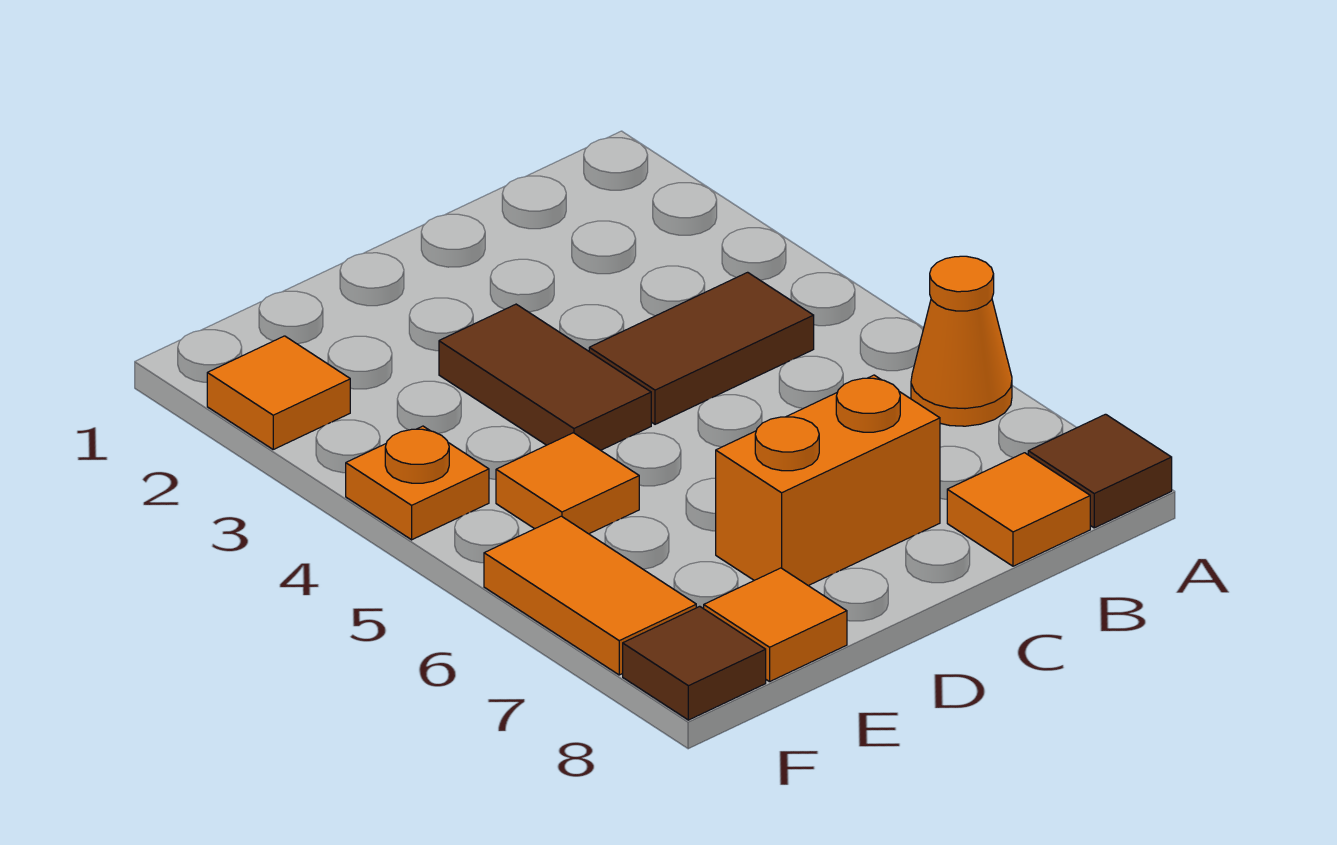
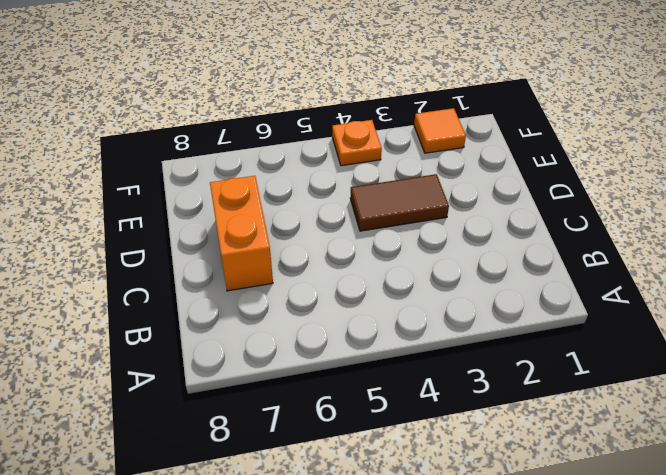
none -> orange cone A6 level 1
none -> brown tile A8 level 1
none -> brown tile B4:C4 level 1

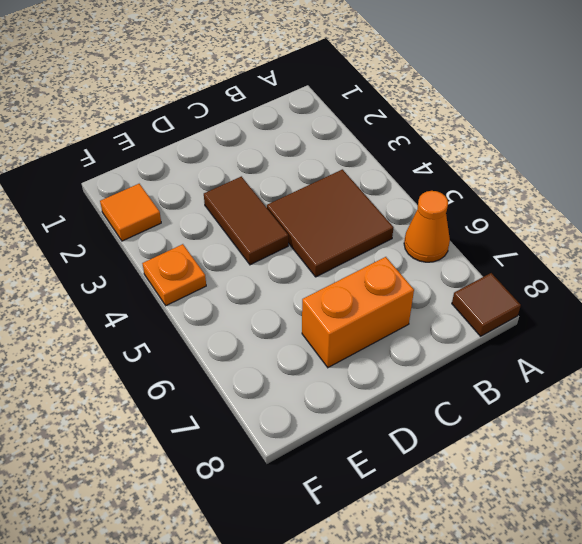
brown tile B4:C5 level 1 -> brown tile B4:C4 level 1
none -> orange tile B8 level 1
none -> orange tile E5 level 1
none -> orange tile E8 level 1

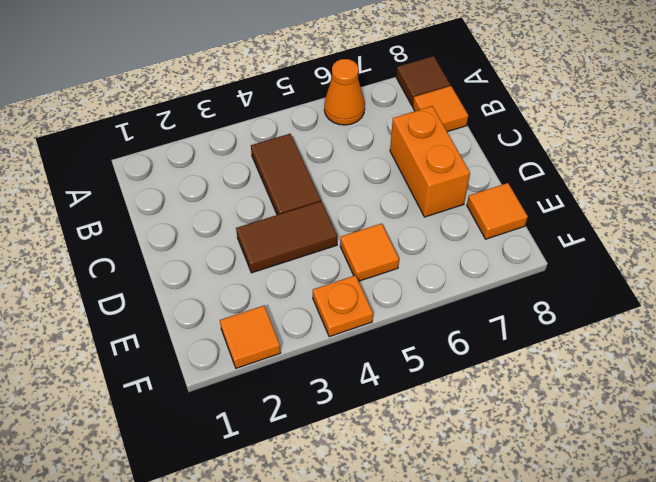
none -> orange tile F6:F7 level 1
none -> brown tile F8 level 1

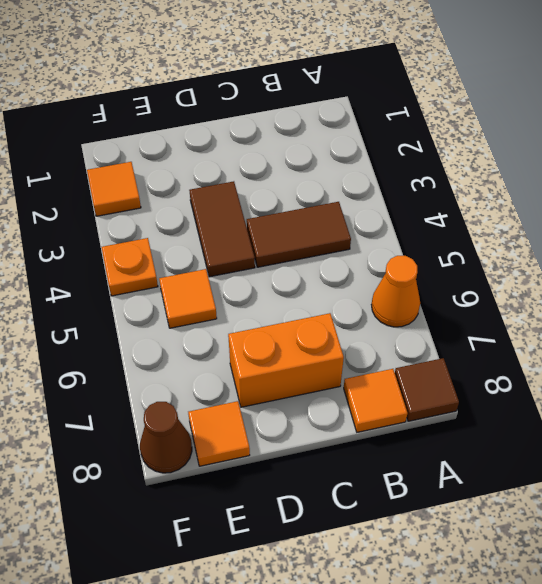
brown cone F8 level 1 -> brown tile F8 level 1
none -> orange tile F6:F7 level 1

